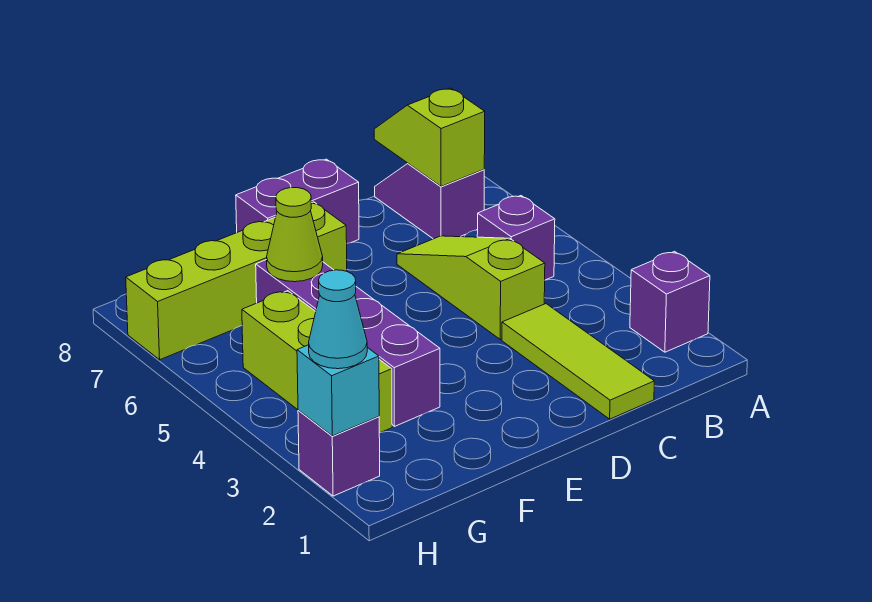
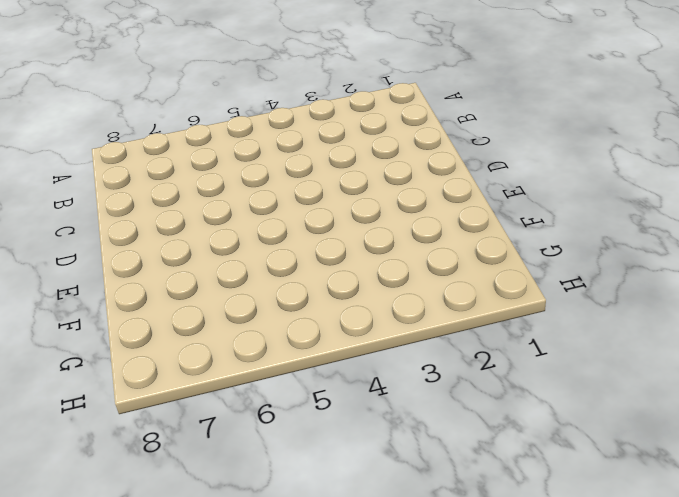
none -> purple brick A2 level 1
none -> purple brick B5 level 1
none -> purple slope B7:B8 level 1 top 7

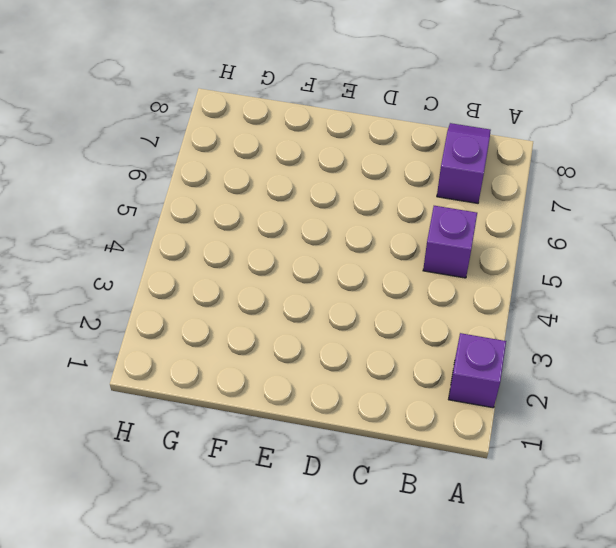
none -> lime tile C1:C3 level 1
none -> lime slope C4:C6 level 1 top 4
none -> purple brick D8:E8 level 1

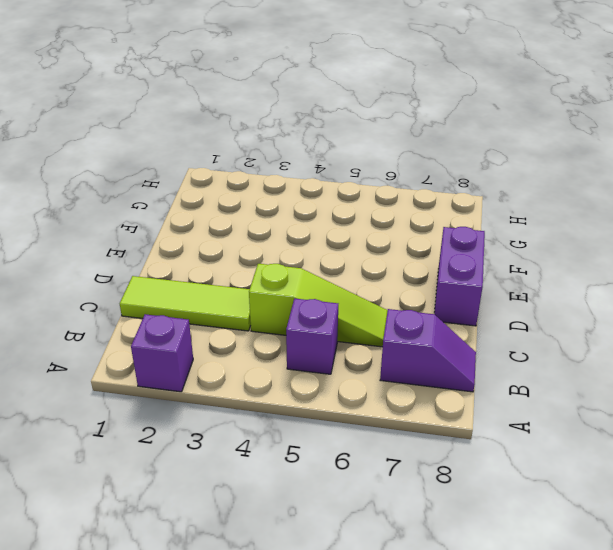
none -> lime brick E7:H7 level 1
none -> purple brick F3:F6 level 1
none -> lime brick G3:G5 level 1

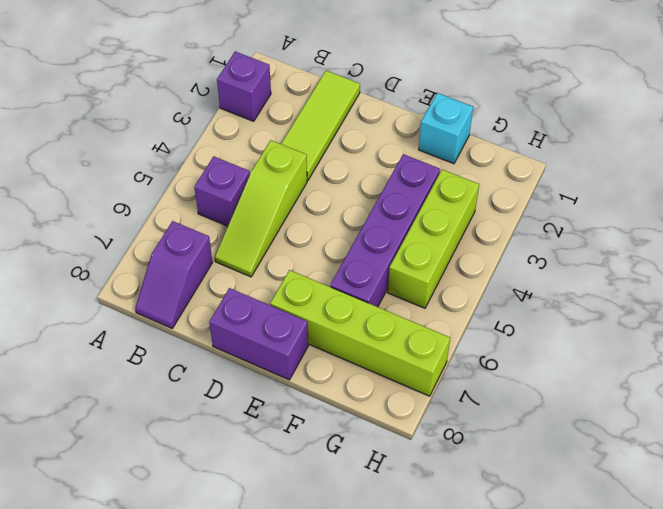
cyan brick F1 level 1 -> cyan brick H2 level 2
none -> purple brick H2 level 1
none -> lime slope B7:B8 level 2 top 7
none -> lime cone F6 level 2

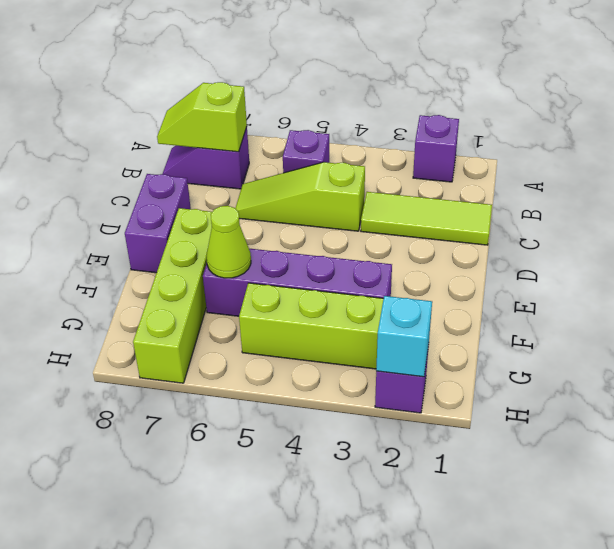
none -> cyan cone H2 level 3

